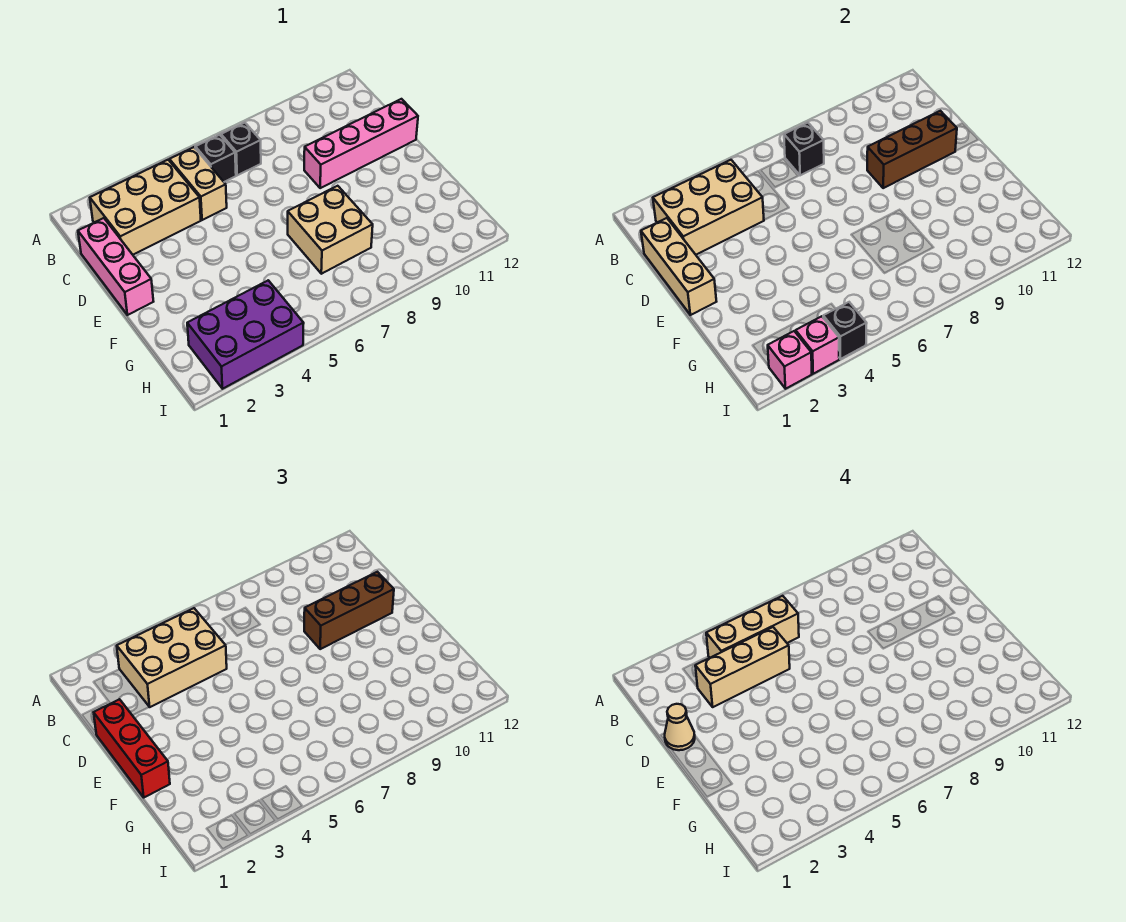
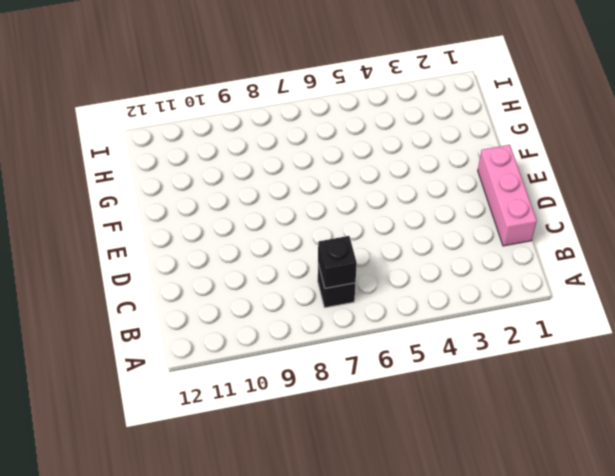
none -> tan brick B2:C4 level 1
none -> tan brick B5:C5 level 1
none -> black brick B6 level 1

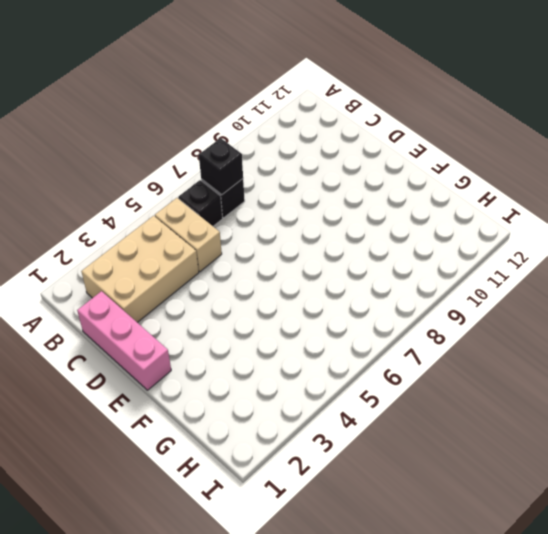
none -> pink brick D9:D12 level 1
none -> tan brick F7:G8 level 1
none -> purple brick H2:I4 level 1

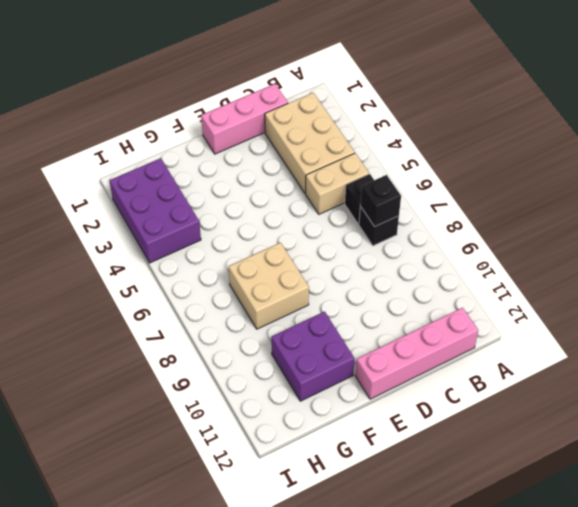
pink brick B12:E12 level 1 -> pink brick D9:D12 level 1
purple brick F10:G11 level 1 -> none
none -> tan brick B2:C4 level 2
none -> tan brick C1:E1 level 2
none -> brown brick D9:D11 level 2

